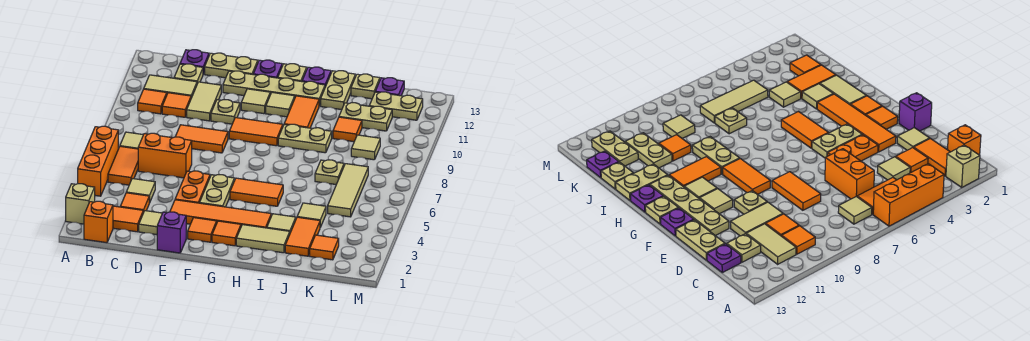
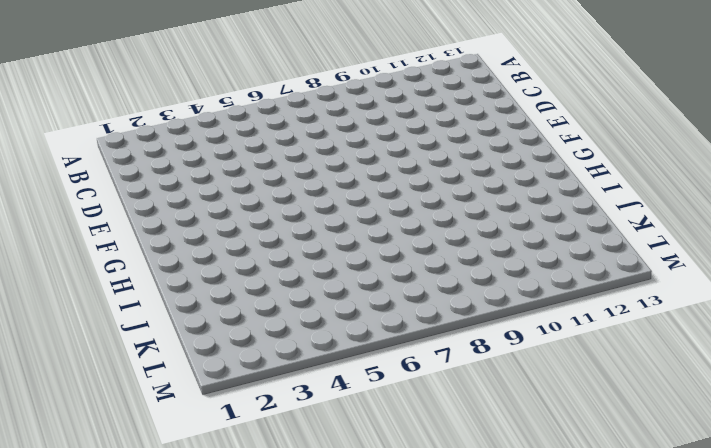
none -> tan brick A2 level 1
none -> orange brick A4:A6 level 1
none -> orange brick B1 level 1
none -> orange tile B2:C2 level 1

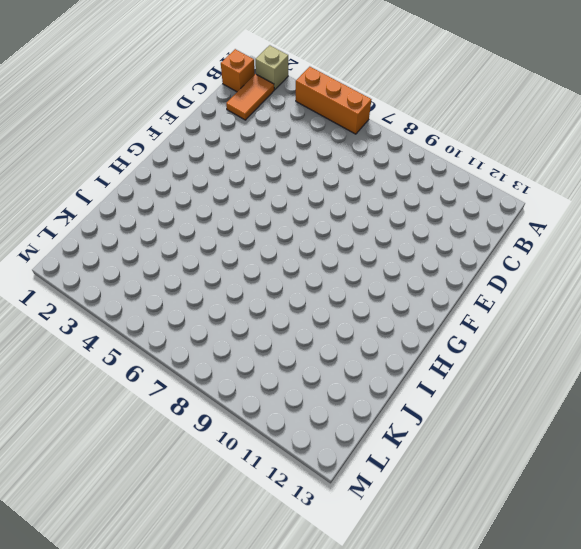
none -> orange tile B5:B6 level 1
none -> tan tile B7 level 1
none -> orange tile B10 level 1
none -> tan tile B11:C11 level 1

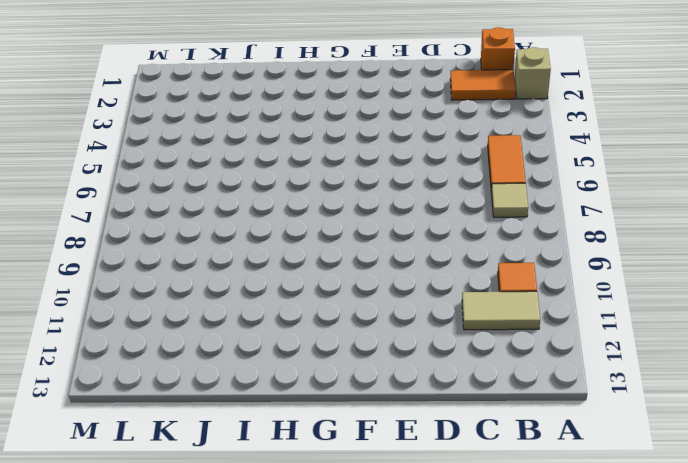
none -> orange brick A4:A6 level 1
none -> orange tile C3 level 1
none -> tan tile C4 level 1
none -> orange brick C6:D6 level 1

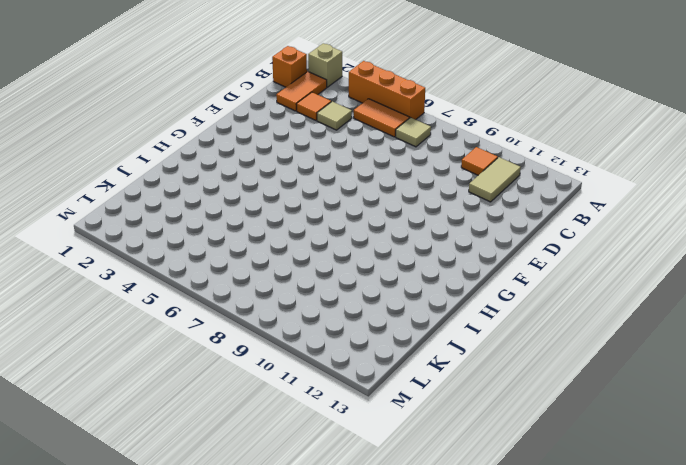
none -> orange brick C6:D6 level 1
none -> orange tile C10 level 1
none -> tan plate C12 level 1
none -> purple plate C13 level 1

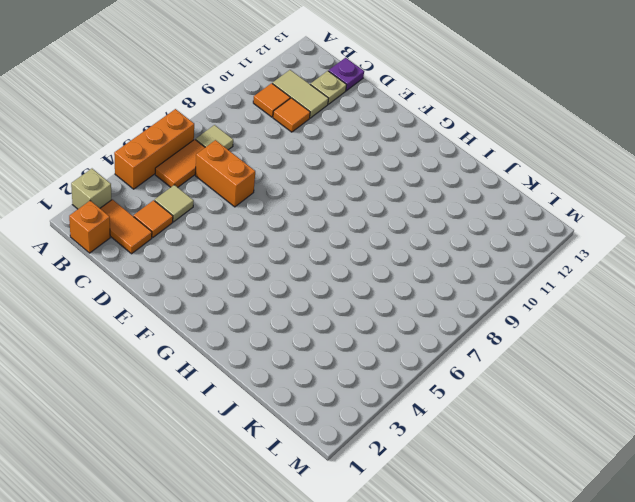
none -> tan tile D2 level 1
none -> orange tile D8:E8 level 1
none -> tan tile D10:D11 level 1
none -> tan plate D13:E13 level 1

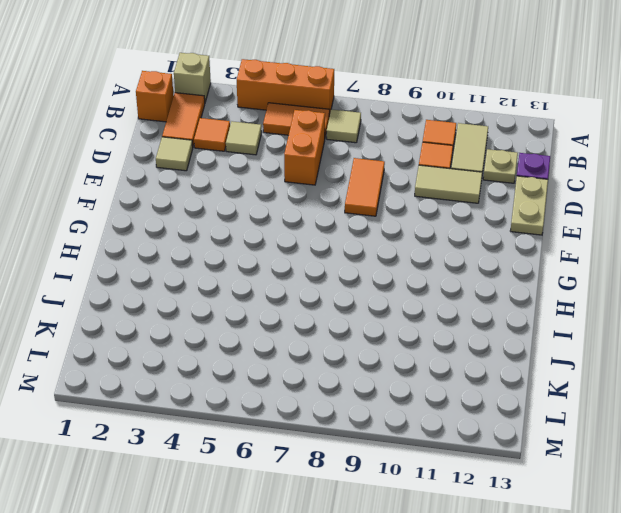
none -> purple brick E1 level 1
none -> orange tile E3:H3 level 1
none -> orange plate E4:E5 level 1
none -> tan plate E10 level 1

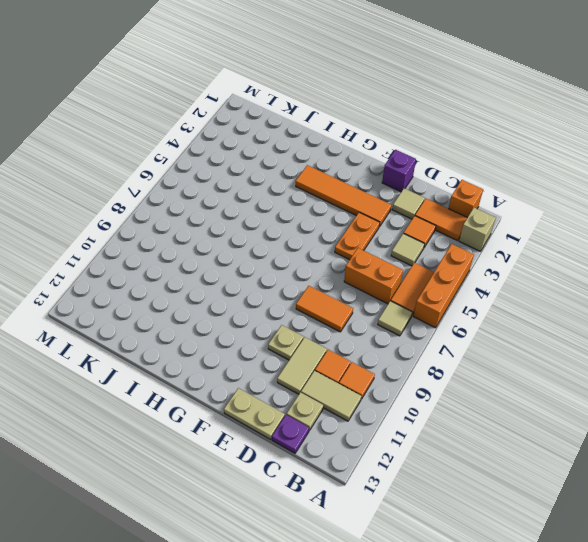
none -> tan plate E12:H12 level 1
none -> orange tile F2 level 1
none -> tan plate F4:F5 level 1
none -> orange tile F9:G9 level 1

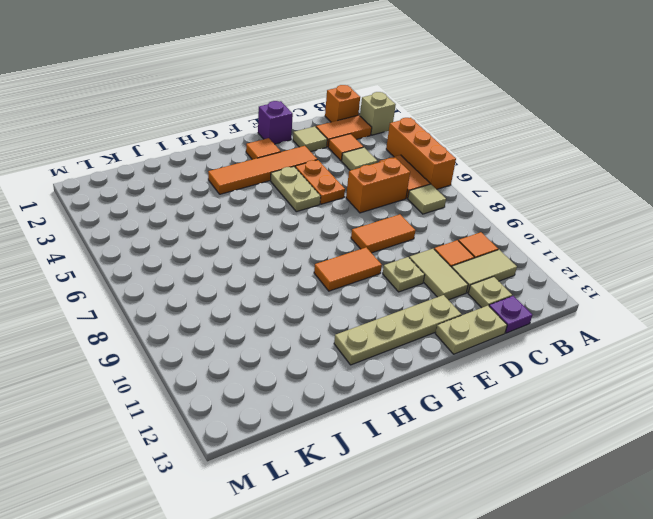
none -> tan tile F11 level 1
none -> purple plate F13 level 1
none -> orange tile G2 level 1
none -> orange tile G5:H5 level 1

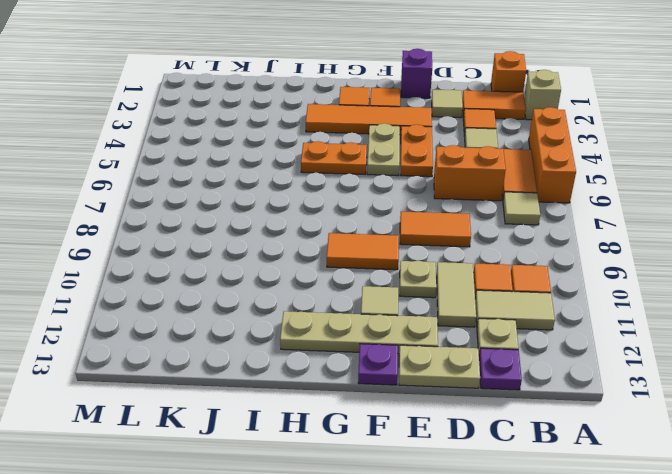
orange plate G5:H5 level 1 -> orange tile G5:H5 level 1
none -> tan tile G11 level 1
none -> tan plate G13 level 1
none -> tan tile H2:I2 level 1
none -> tan plate H9:I9 level 1

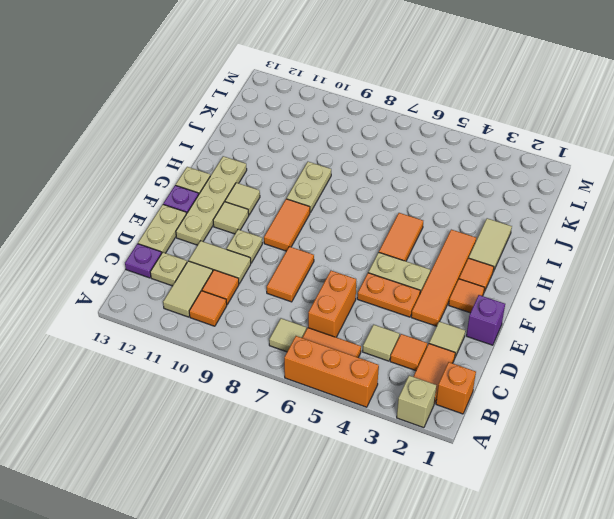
none -> orange tile H10:H11 level 1
none -> purple plate H13 level 1
none -> tan tile I3 level 1
none -> tan plate I12:I13 level 1

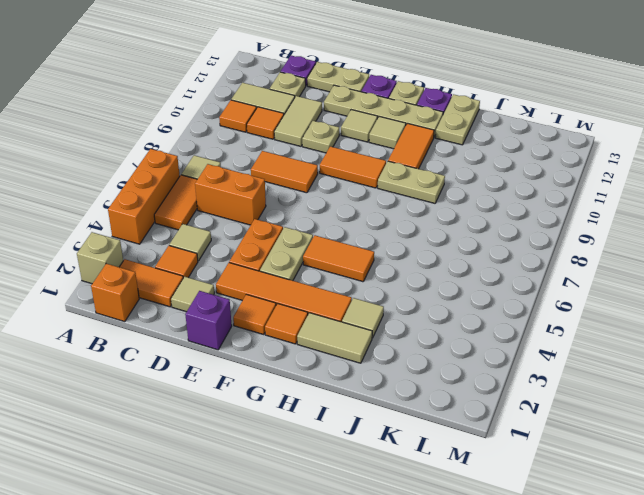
none -> orange tile J2:J3 level 1
none -> tan tile J4 level 1
none -> tan plate J7 level 1
none -> orange tile J10 level 1

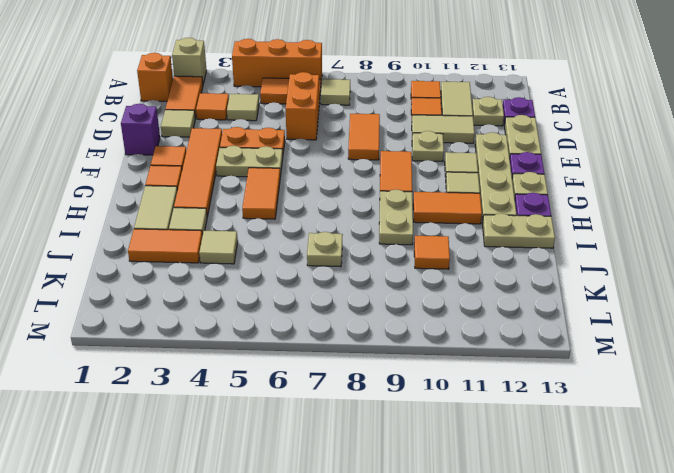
none -> tan plate J11:K11 level 1
none -> tan plate J13 level 1
none -> orange tile K2 level 1
none -> tan tile K5:K7 level 1

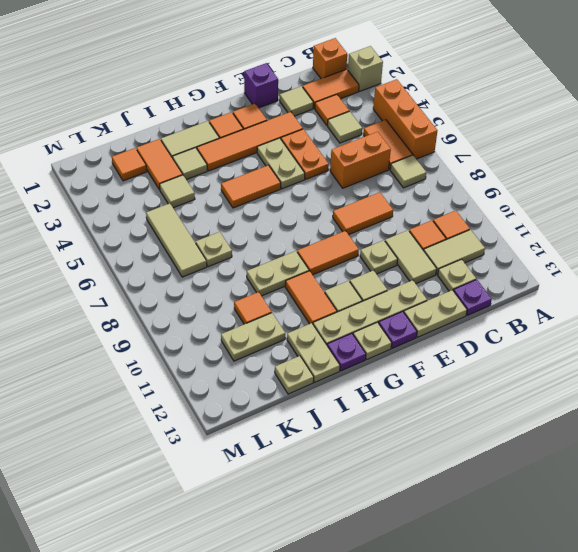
none -> tan tile K9 level 1
none -> tan plate K12:L12 level 1
none -> purple plate K13 level 1

